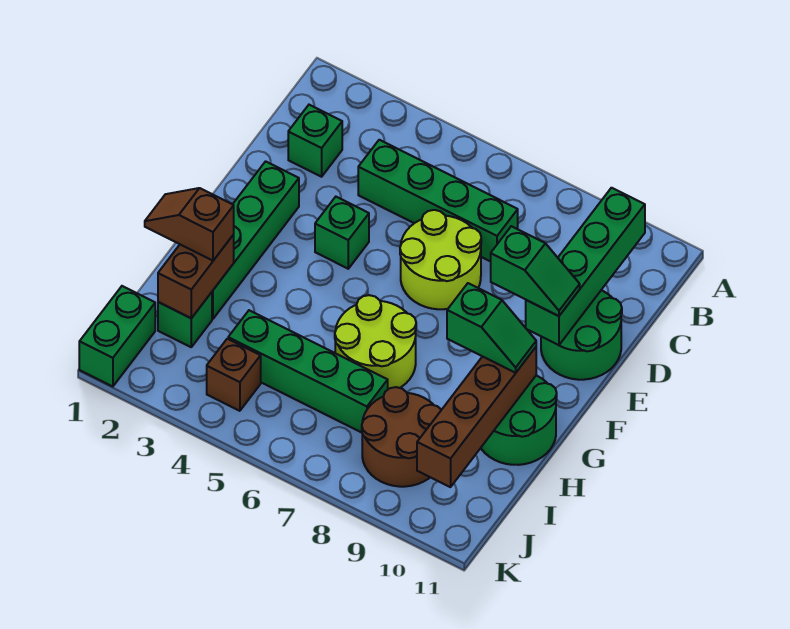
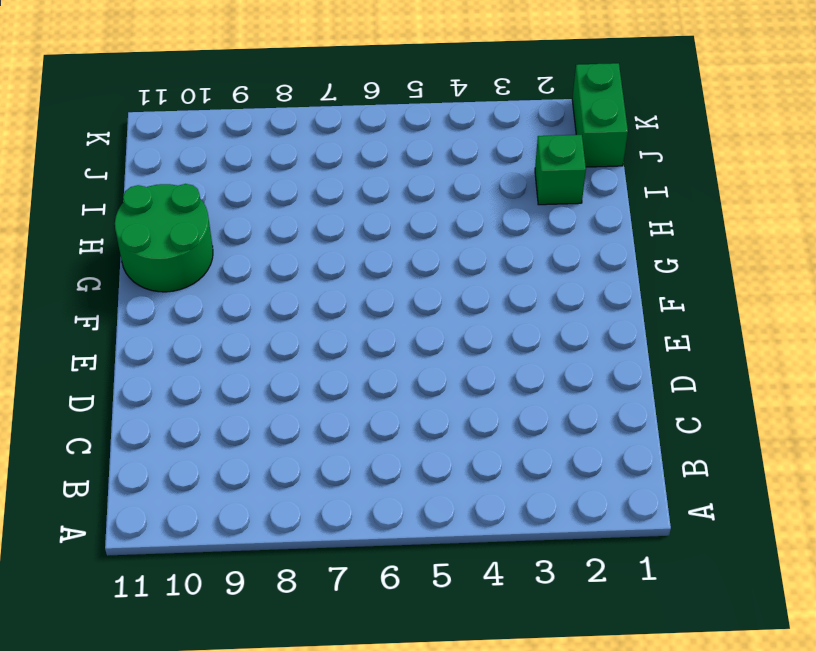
none -> green brick C2 level 1
none -> green brick C4:C7 level 1
none -> lime round brick D6:E7 level 1

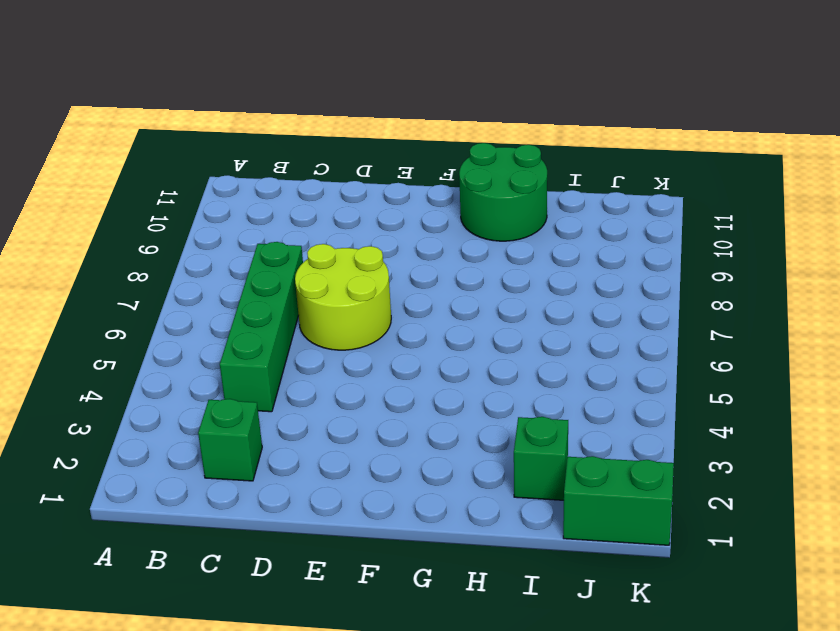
none -> green round brick D10:E11 level 1
none -> green brick E2:H2 level 1
none -> green brick E4 level 1

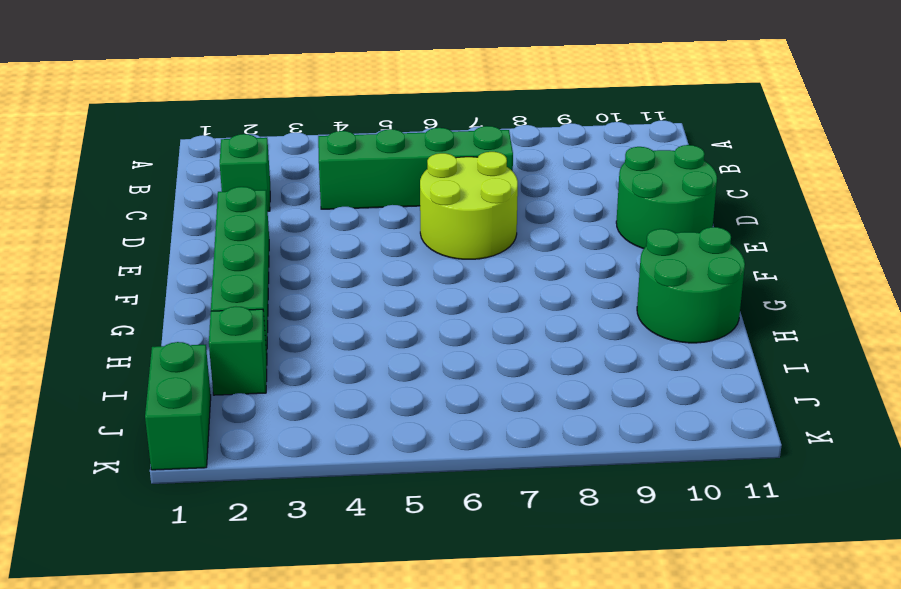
none -> green brick E4 level 1
none -> lime round brick G6:H7 level 1
none -> green brick I4:I7 level 1

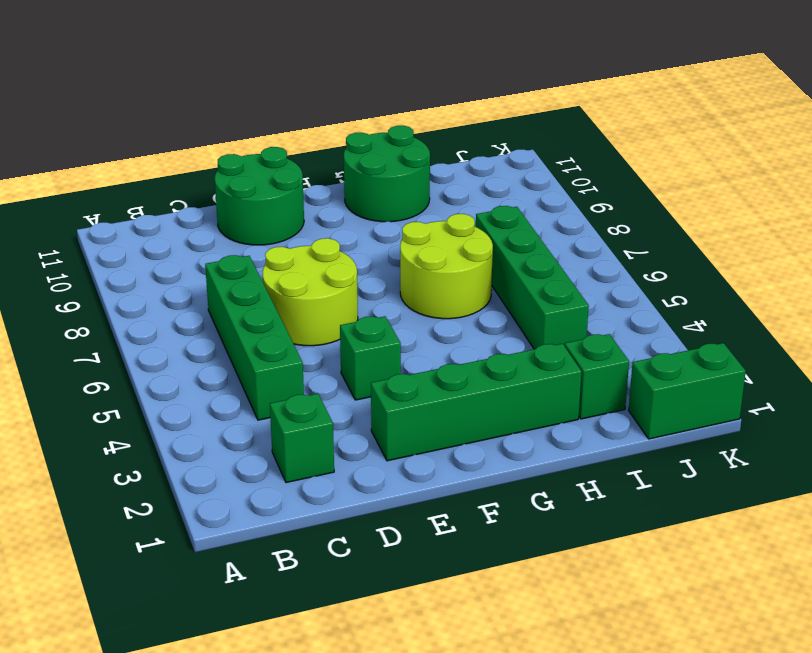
none -> brown round brick I8:J9 level 1
none -> brown brick J4 level 1
none -> green brick B10:E10 level 2

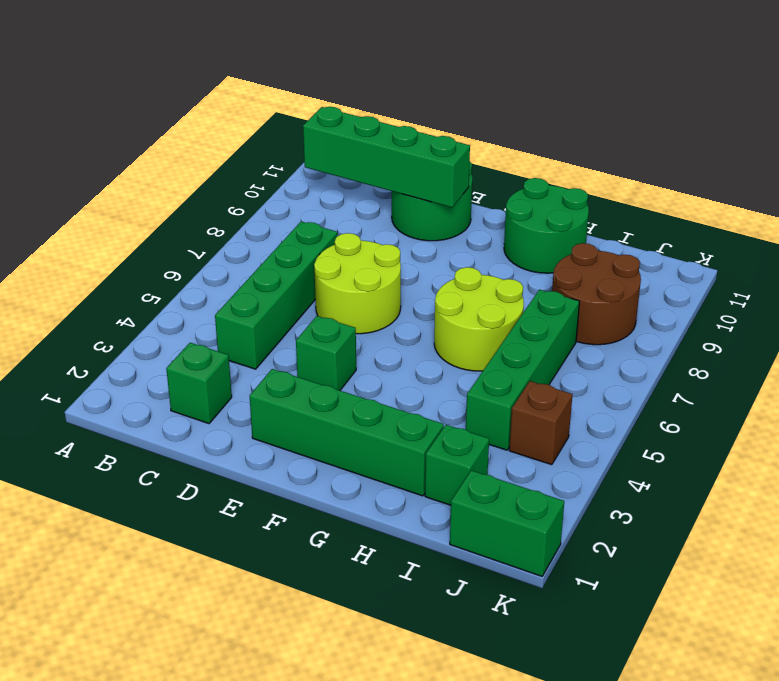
none -> brown brick G10:J10 level 2
none -> brown brick H2:I2 level 2
none -> green slope E9:E10 level 3 top 9

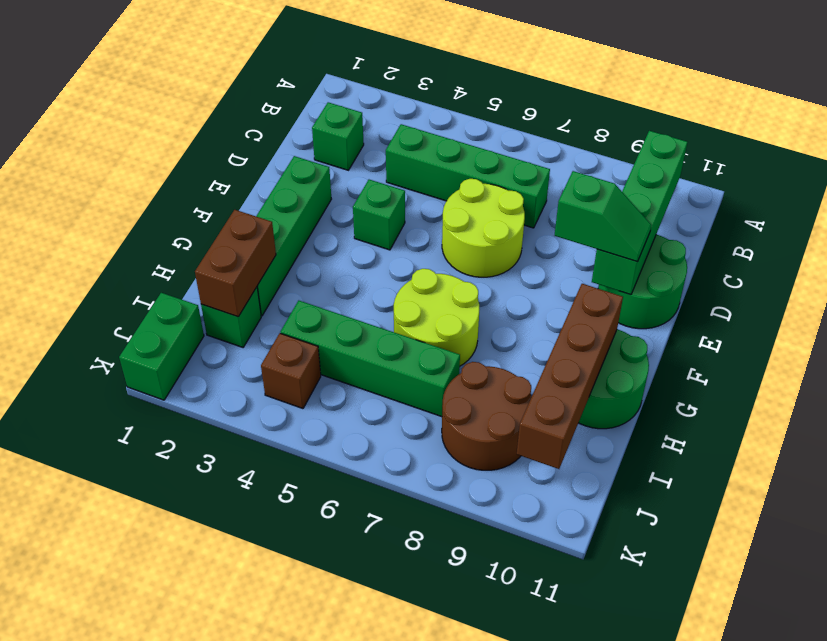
none -> green slope G9:G10 level 3 top 9
none -> brown slope H1:H2 level 3 top 2

